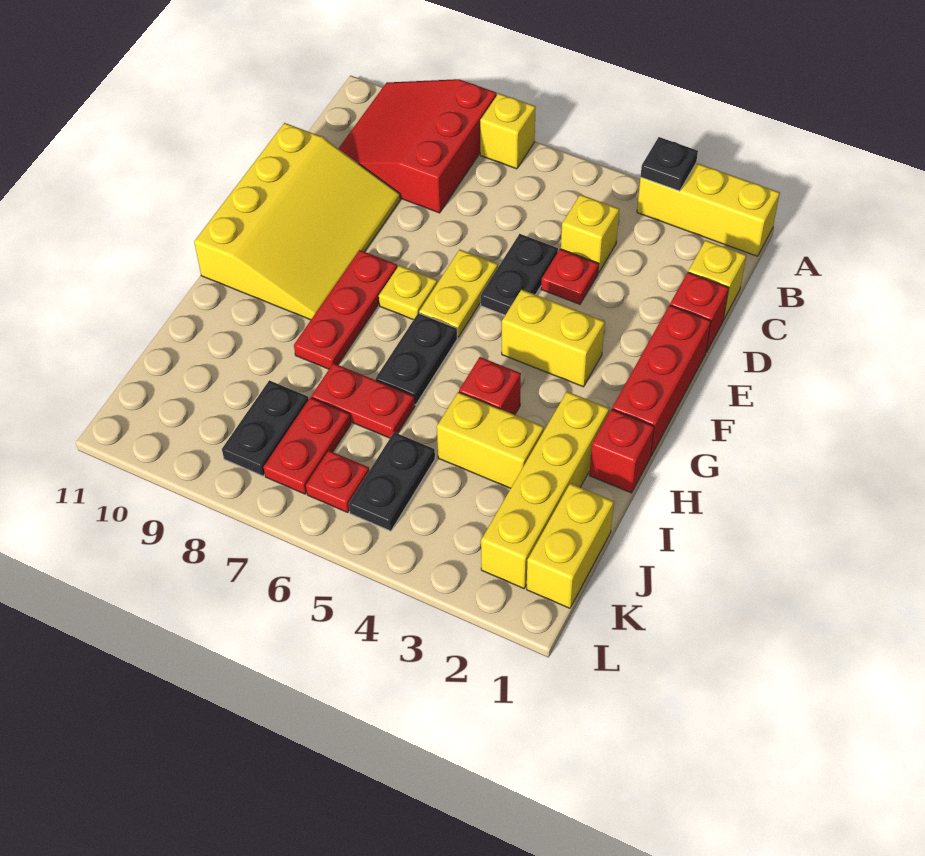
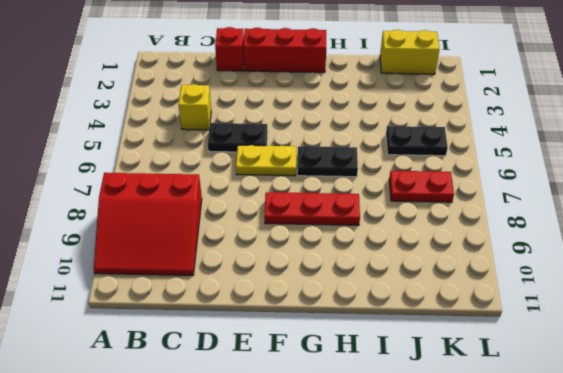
none -> yellow brick A1:A3 level 1
none -> yellow brick A7 level 1
none -> yellow brick C1 level 1

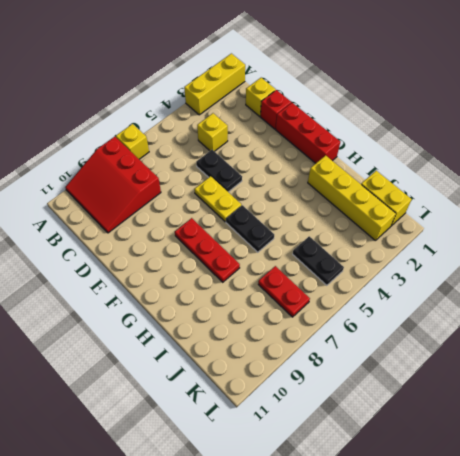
none -> red plate D4 level 1
none -> yellow slope D9:G11 level 1 top 11
none -> yellow brick F3:F4 level 1

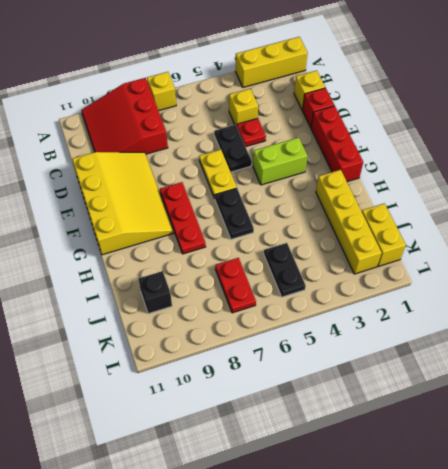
lime brick F3:F4 level 1 -> yellow brick F3:F4 level 1
black brick J10 level 1 -> none
none -> yellow plate F7 level 1
none -> red brick H1 level 1
none -> red brick H4 level 1

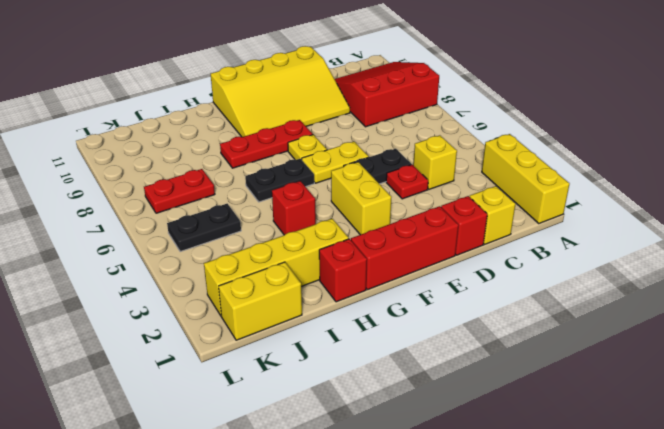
none -> yellow brick A7 level 1
none -> yellow brick I3:I4 level 1
none -> red plate I6:I7 level 1

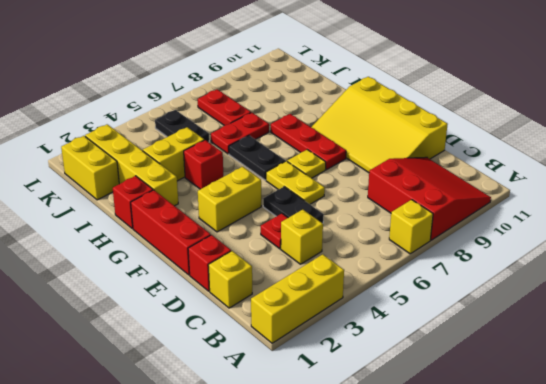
none -> black plate J8:K8 level 1
none -> red plate K6 level 1
none -> black plate A3 level 2

